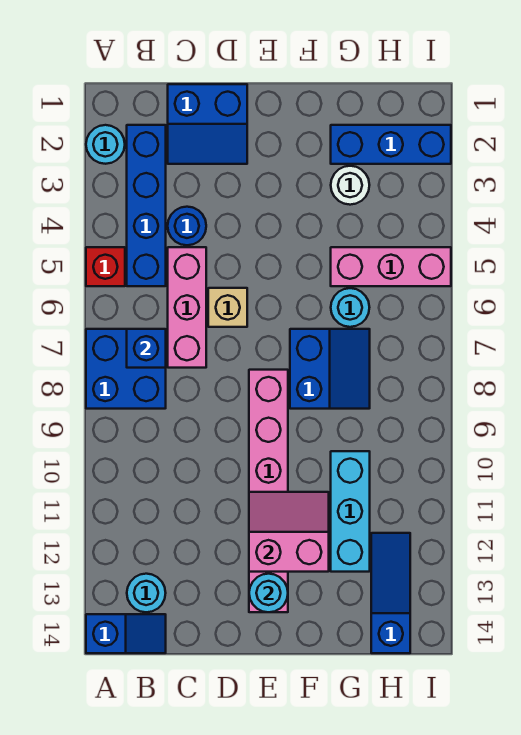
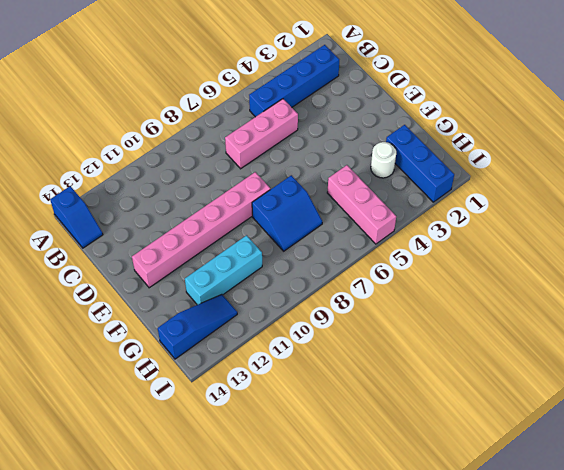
none -> cyan round brick A2 level 1
none -> red brick A5 level 1
none -> blue brick A7:B8 level 1

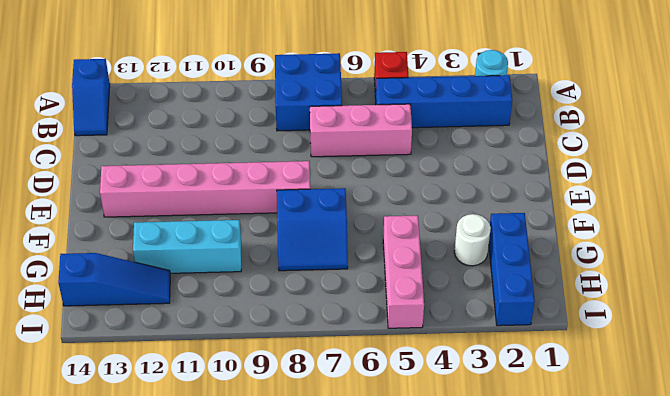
none -> cyan round brick B13 level 1
none -> blue slope C1:D2 level 1 top 1
none -> blue round brick C4 level 1

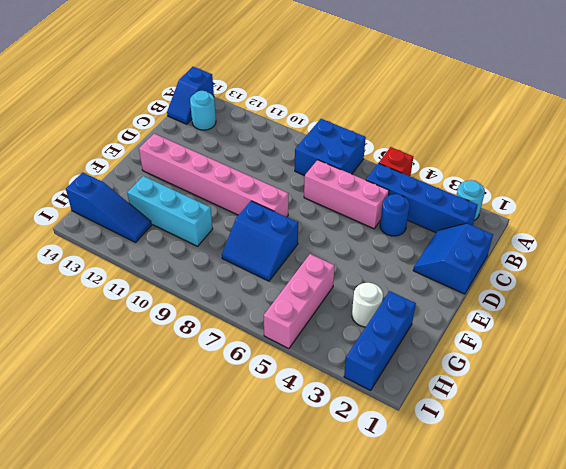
none -> tan brick D6 level 1
none -> cyan round brick G6 level 1
none -> blue brick B7 level 2

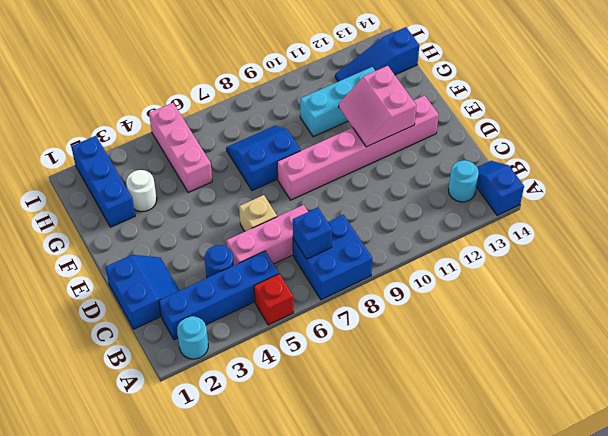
none -> cyan round brick G6 level 1
none -> cyan round brick E13 level 2

